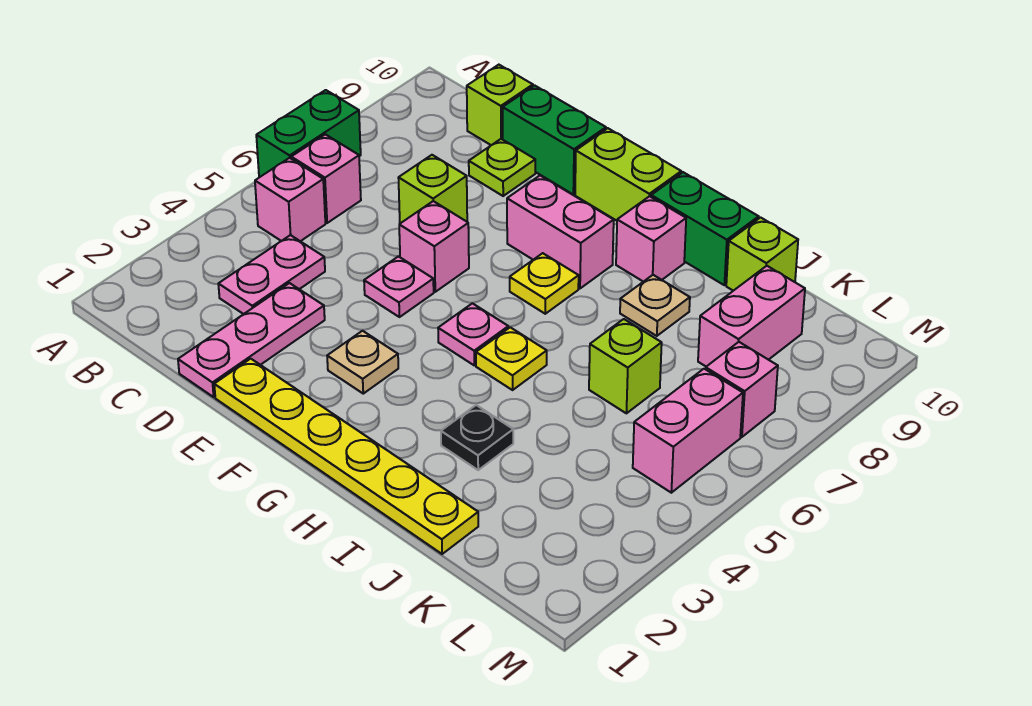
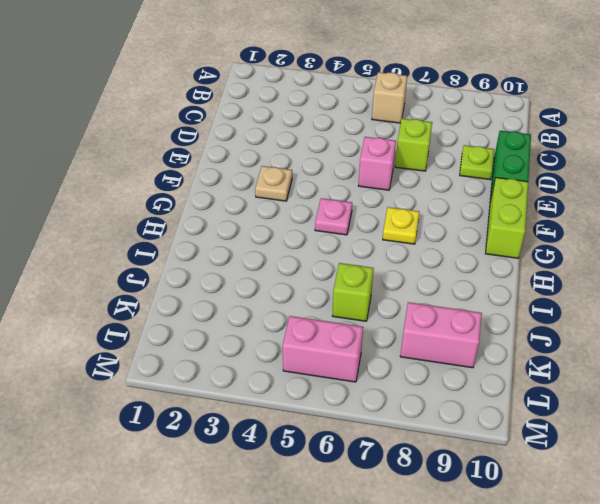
tan brick B6 level 1 -> pink brick B6 level 1
none -> green brick A6:A7 level 1
none -> pink brick B5 level 1
none -> pink plate C3:C4 level 1

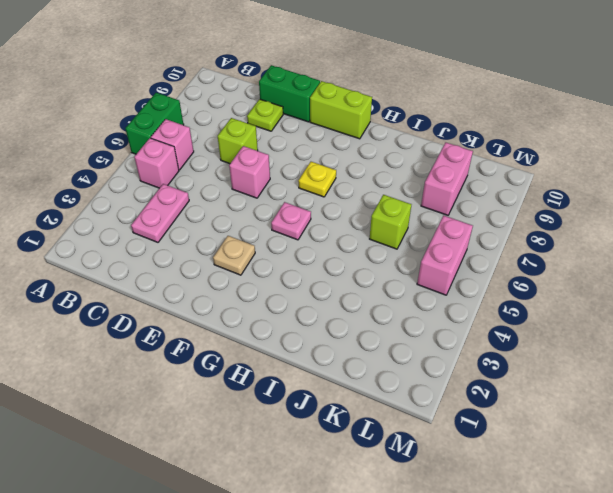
none -> lime brick C10 level 1
none -> pink plate D1:D3 level 1
none -> yellow plate E1:J1 level 1

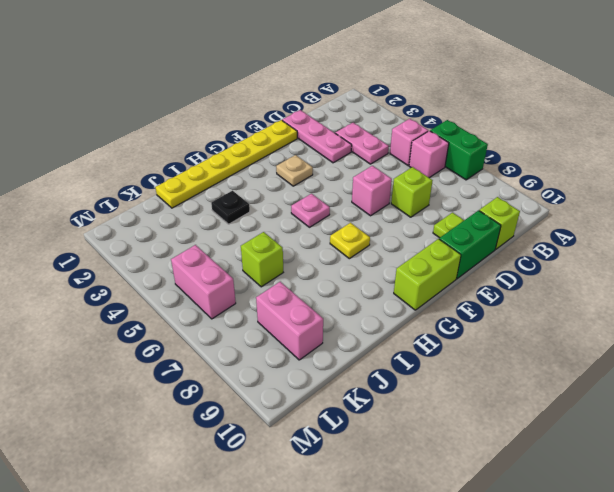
none -> pink plate E5 level 1
none -> pink brick F8:G8 level 1
none -> yellow plate H5 level 1

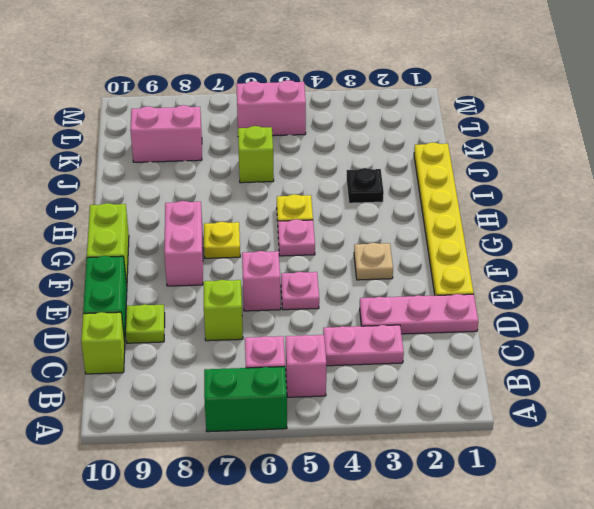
none -> pink brick H9 level 1
none -> green brick H10:I10 level 1
none -> tan plate I8 level 1

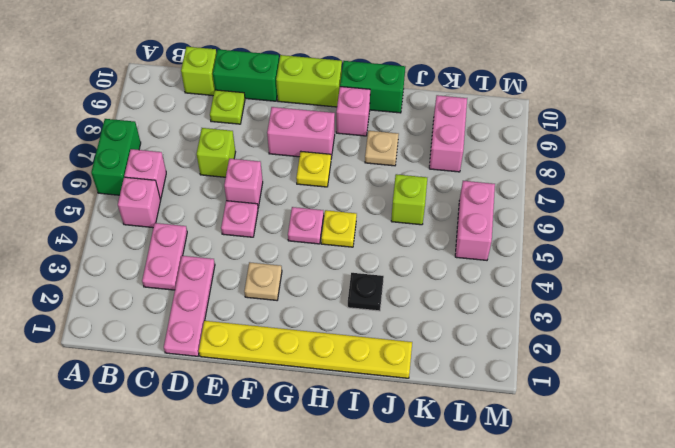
none -> lime brick J10 level 1
none -> pink brick L7 level 1

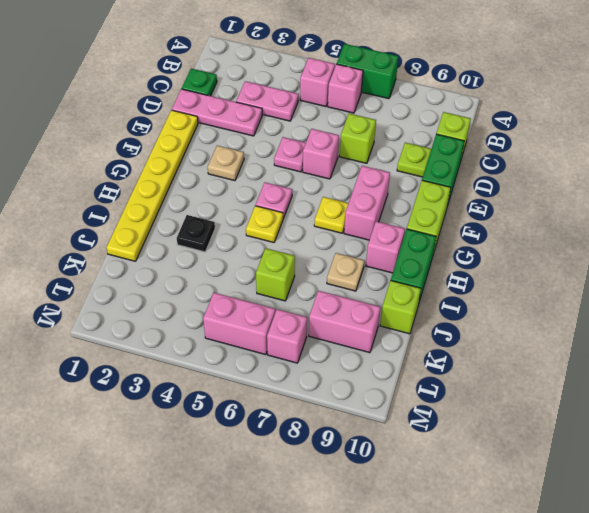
green plate C1 level 1 -> none

